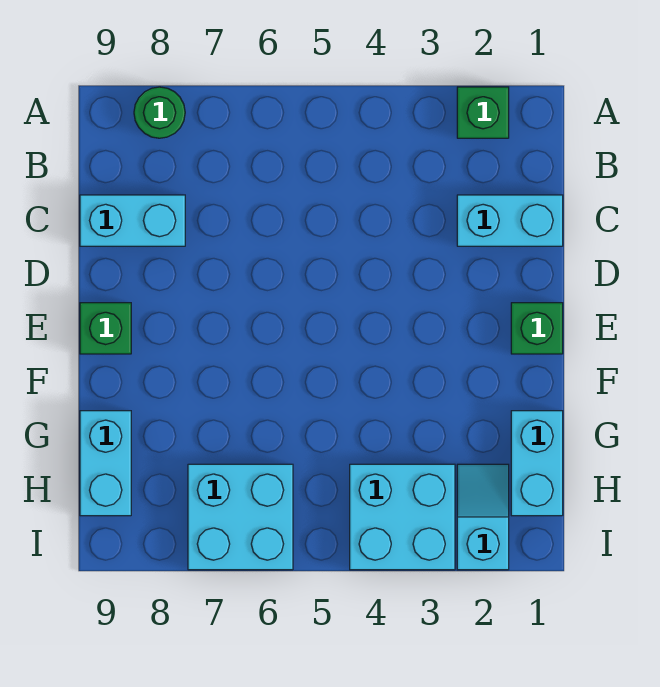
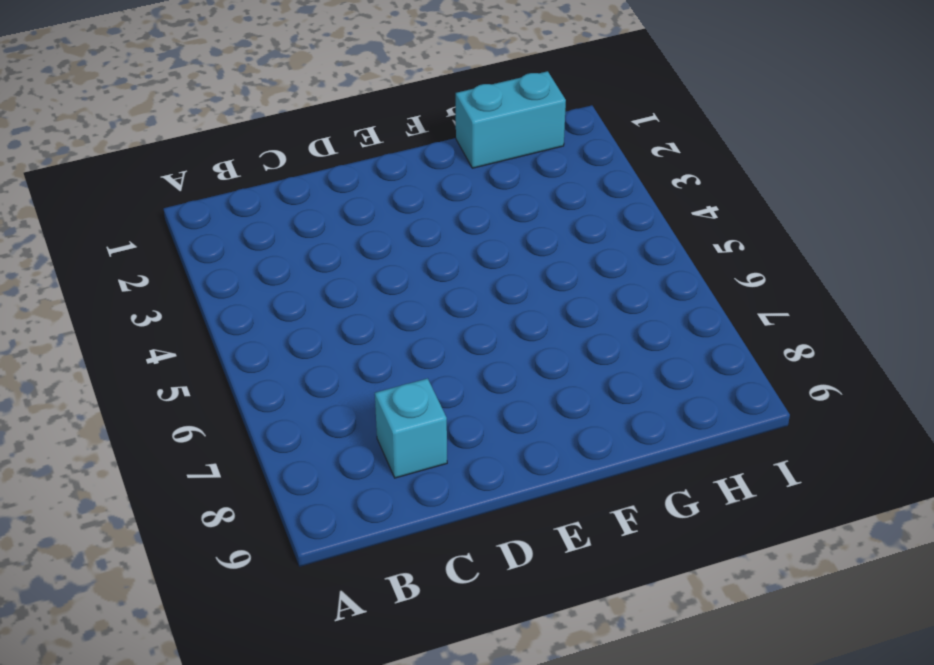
cyan brick C8 level 1 -> cyan brick C8:C9 level 1
none -> green brick A2 level 1
none -> green round brick A8 level 1

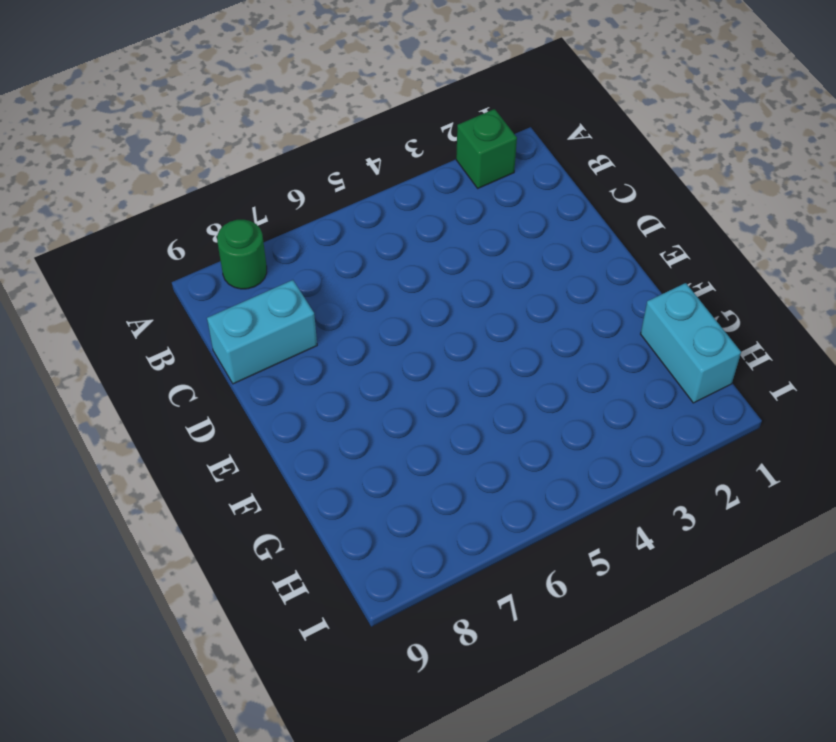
none -> cyan brick C1:C2 level 1
none -> green brick E1 level 1

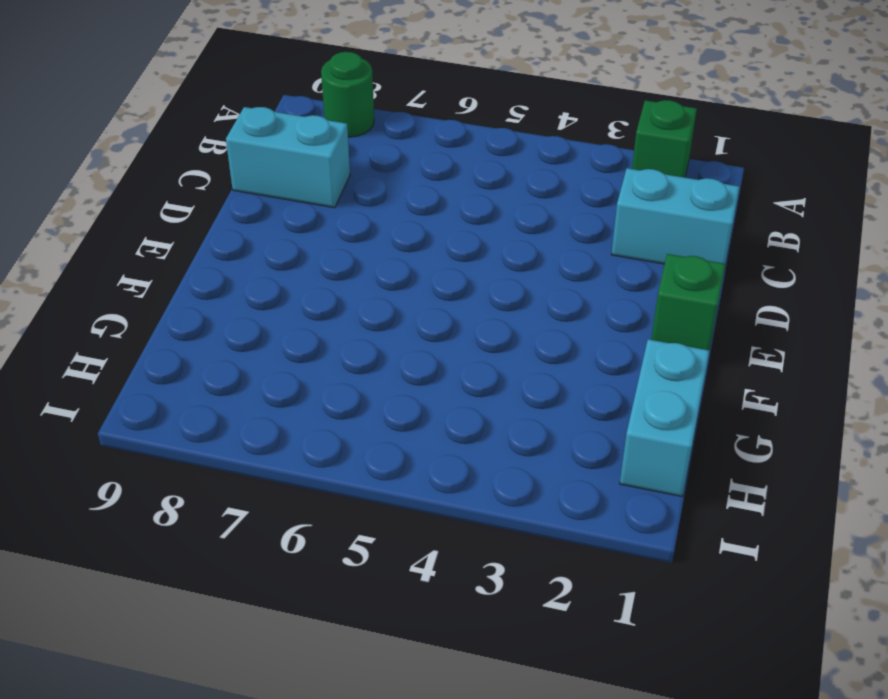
none -> green brick E9 level 1
none -> cyan brick G9:H9 level 1

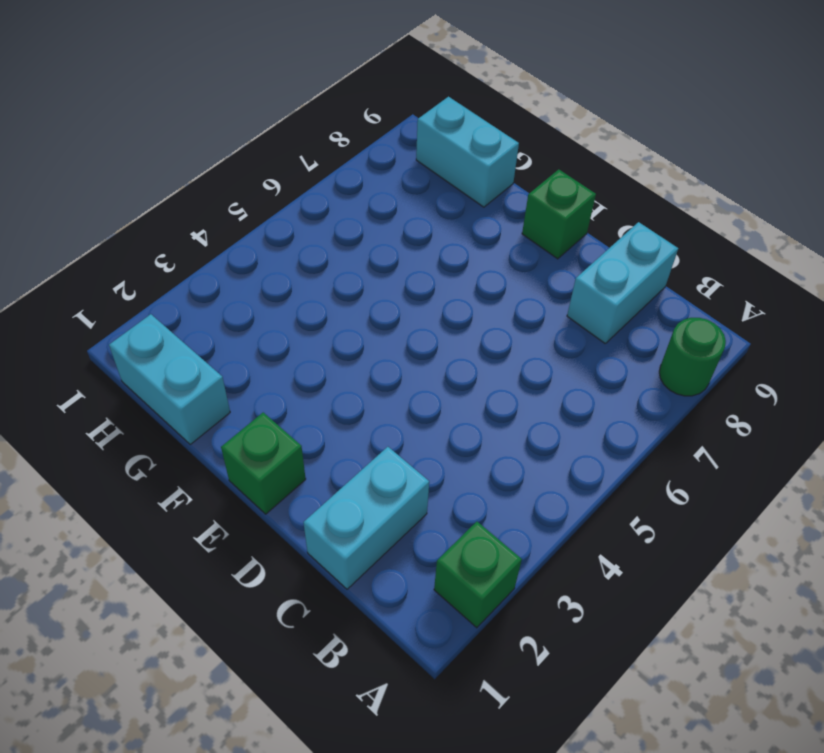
none -> cyan slope H2:I2 level 1 top I
none -> cyan brick H3:I4 level 1

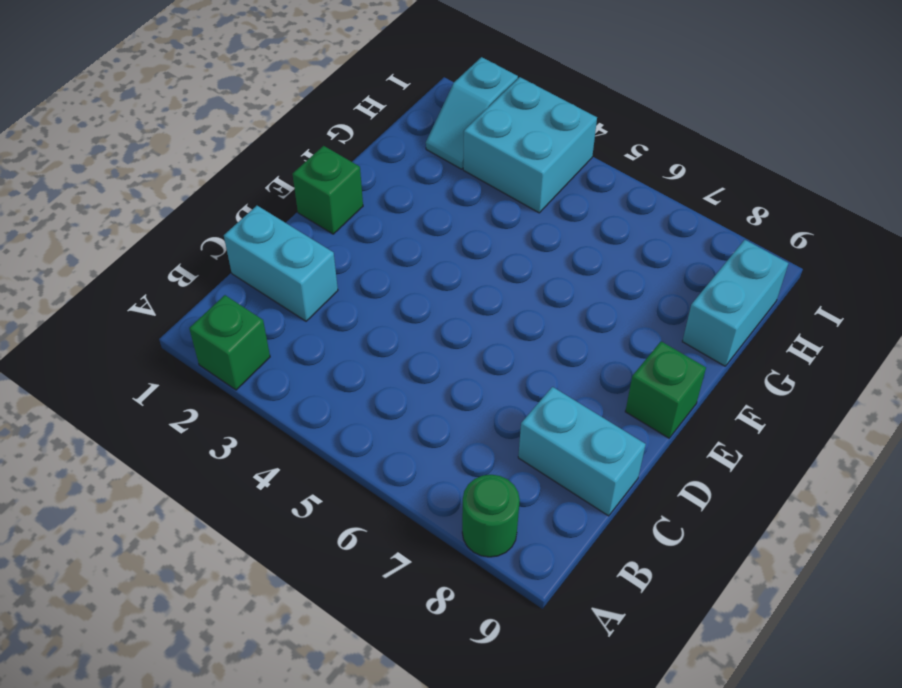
none -> cyan brick G1:H1 level 1
none -> cyan brick H6:I7 level 1

